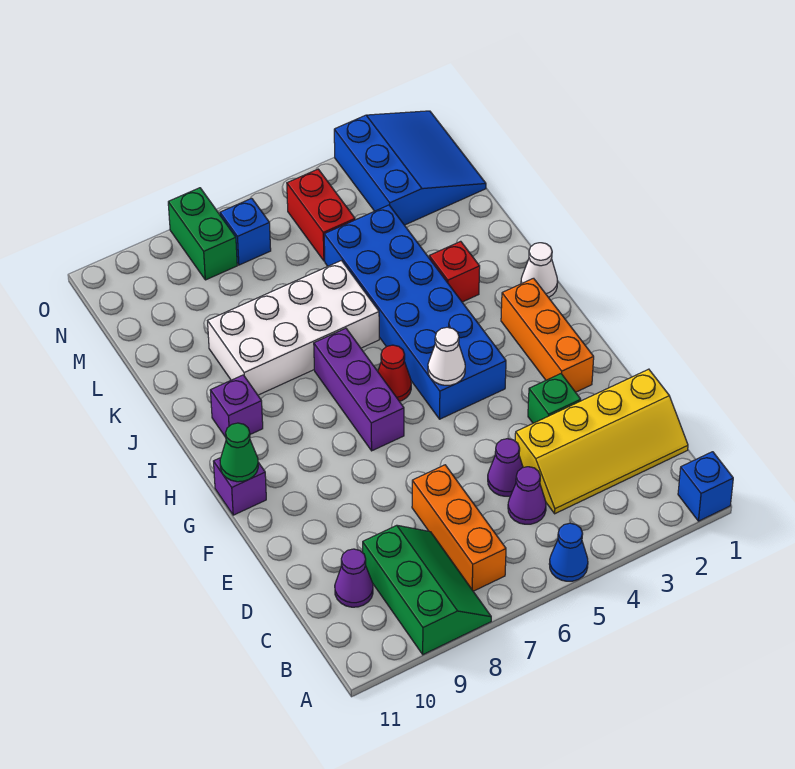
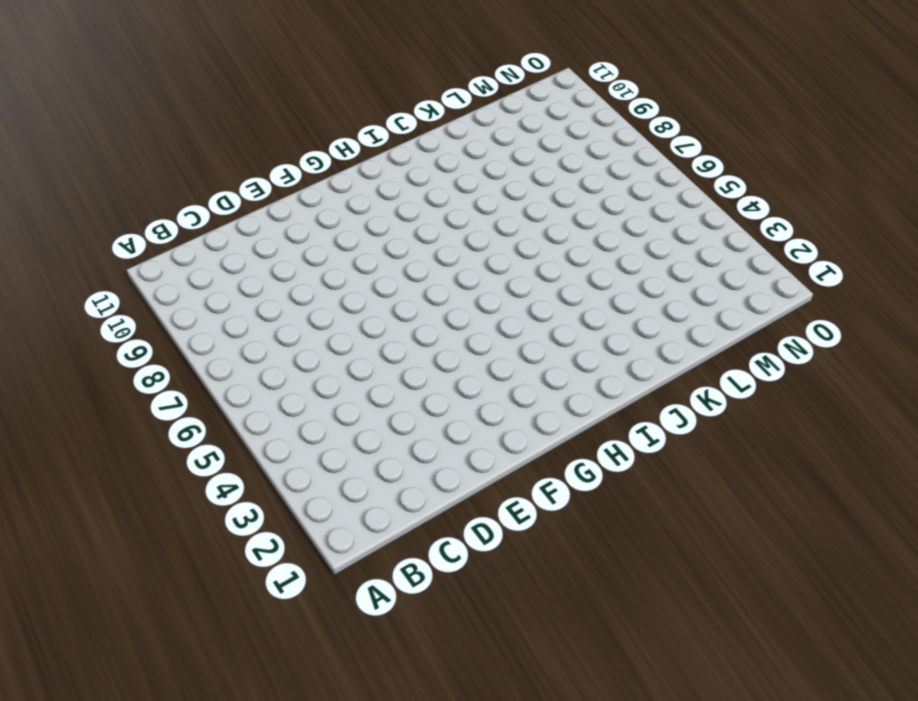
none -> blue brick A1 level 1
none -> blue cone A5 level 1
none -> green slope A8:C9 level 1 top 9

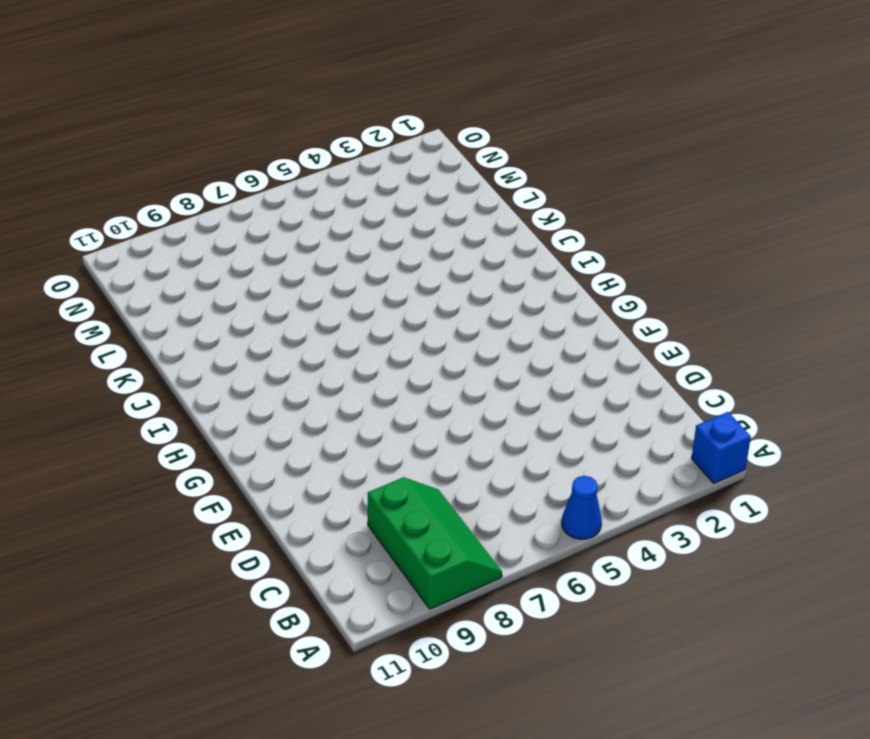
none -> orange brick B7:D7 level 1
none -> yellow slope C1:D4 level 1 top D
none -> purple cone C5 level 1

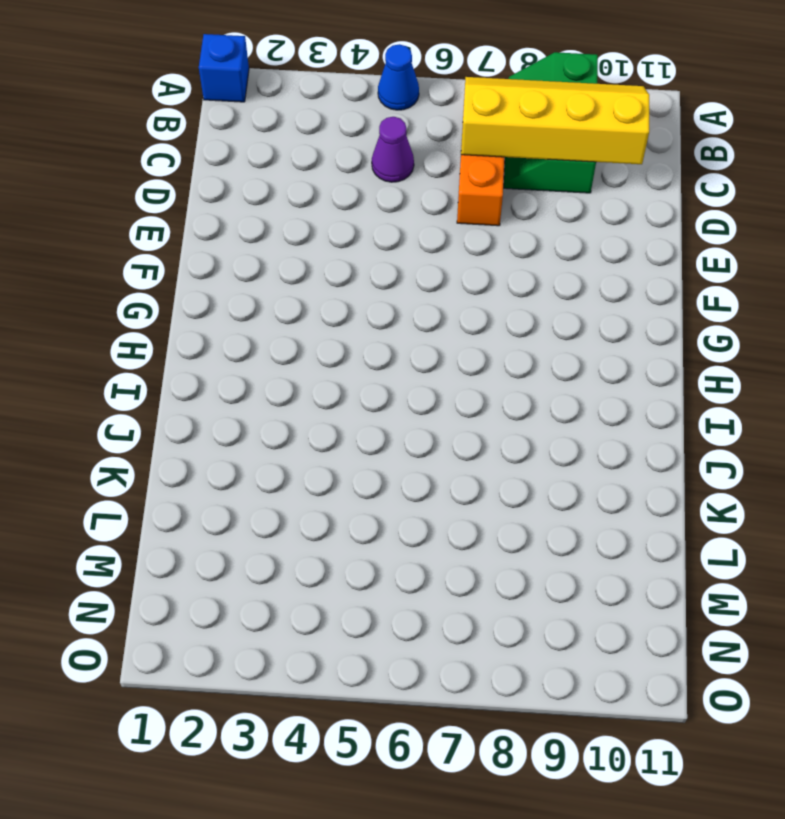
yellow slope B7:C10 level 2 top C -> yellow slope C1:D4 level 1 top D
none -> purple cone C10 level 1
none -> purple cone D5 level 1
none -> green brick E3 level 1

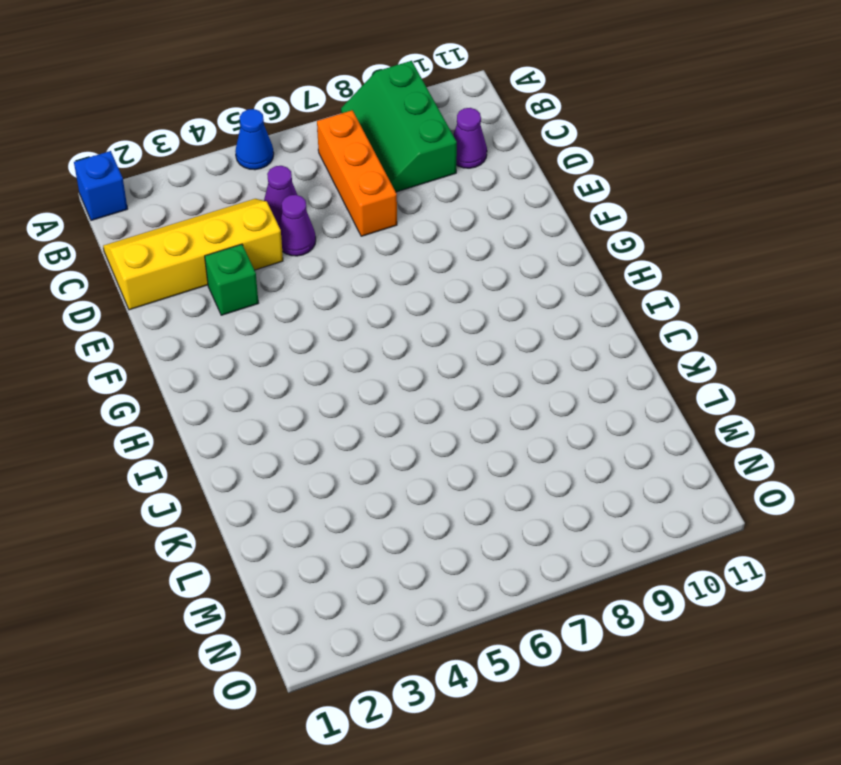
none -> orange brick F2:H2 level 1
none -> blue brick G4:L5 level 1
none -> purple brick G7:I7 level 1

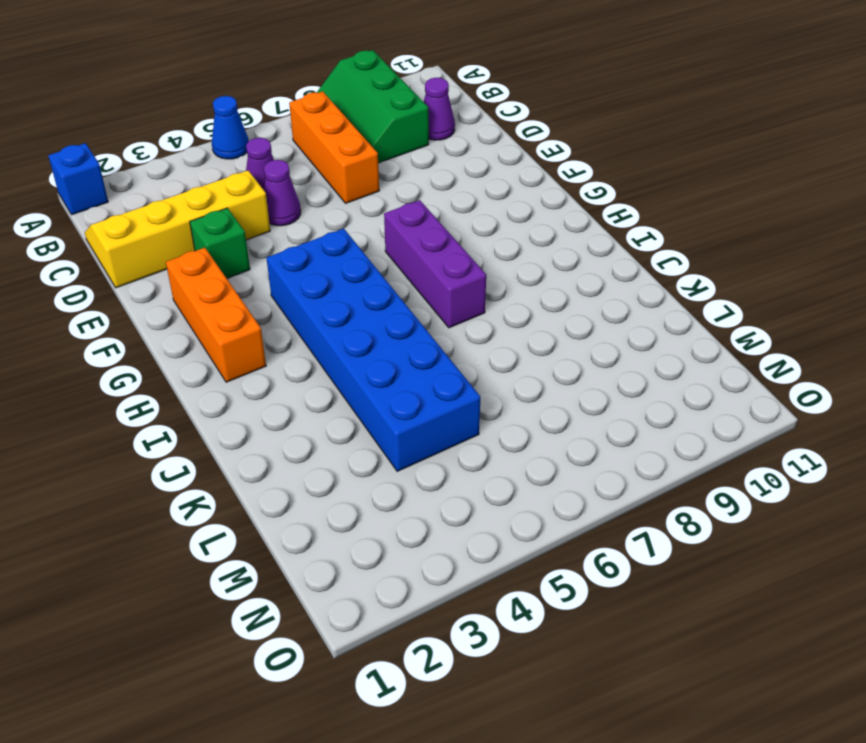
none -> purple brick G11 level 1
none -> red cone H6 level 1
none -> white cone I1 level 1

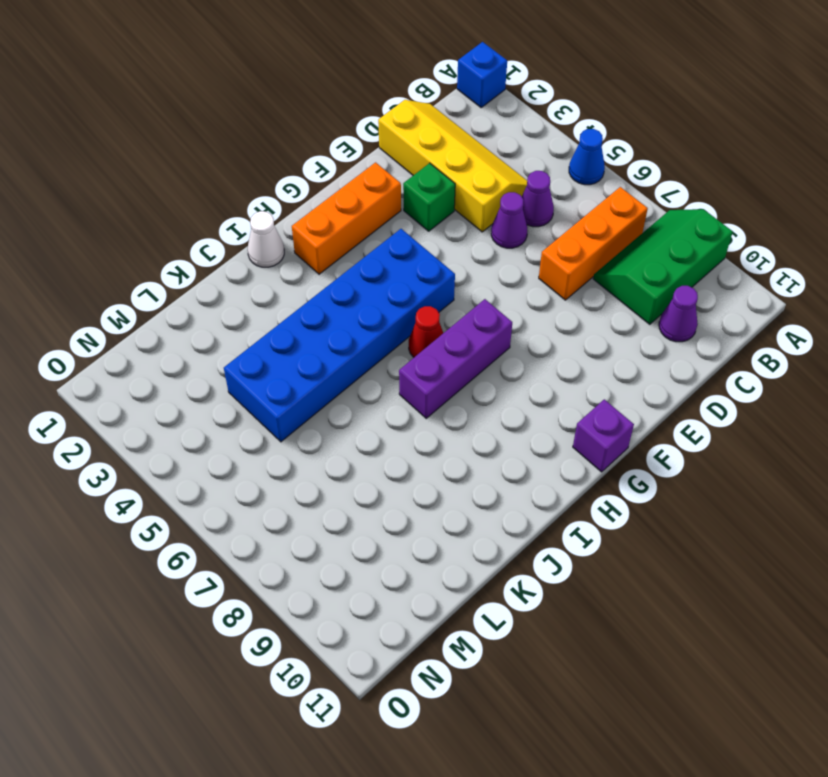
none -> purple brick I10 level 1
none -> red brick J3 level 1
none -> white brick J6:K9 level 1

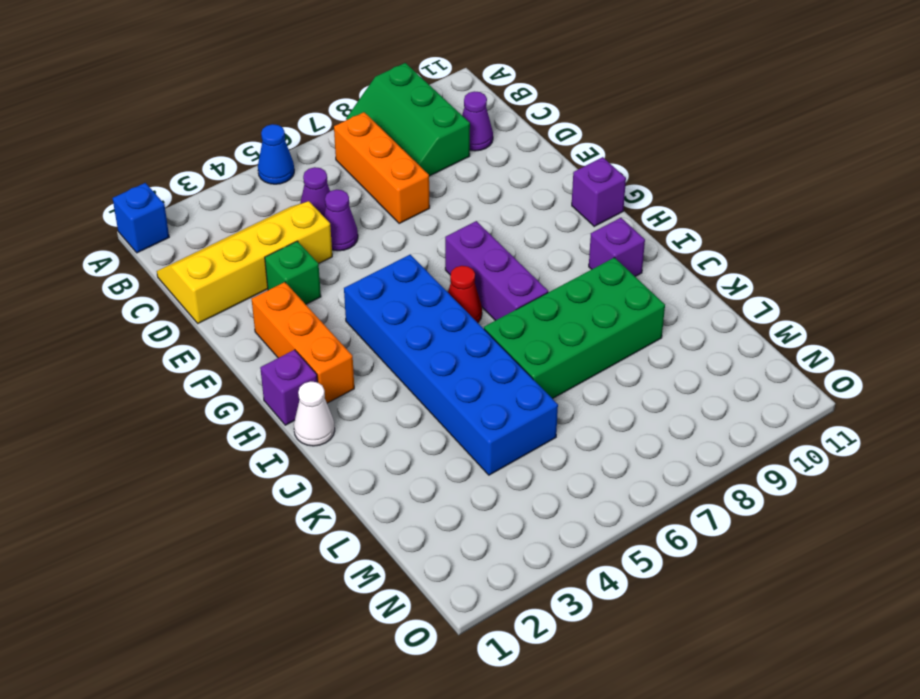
purple brick H1 level 1 -> none
green brick J6:K9 level 1 -> white brick J6:K9 level 1
none -> red brick J3 level 1
none -> blue slope M1:O3 level 1 top 3
none -> red brick M5:N5 level 1

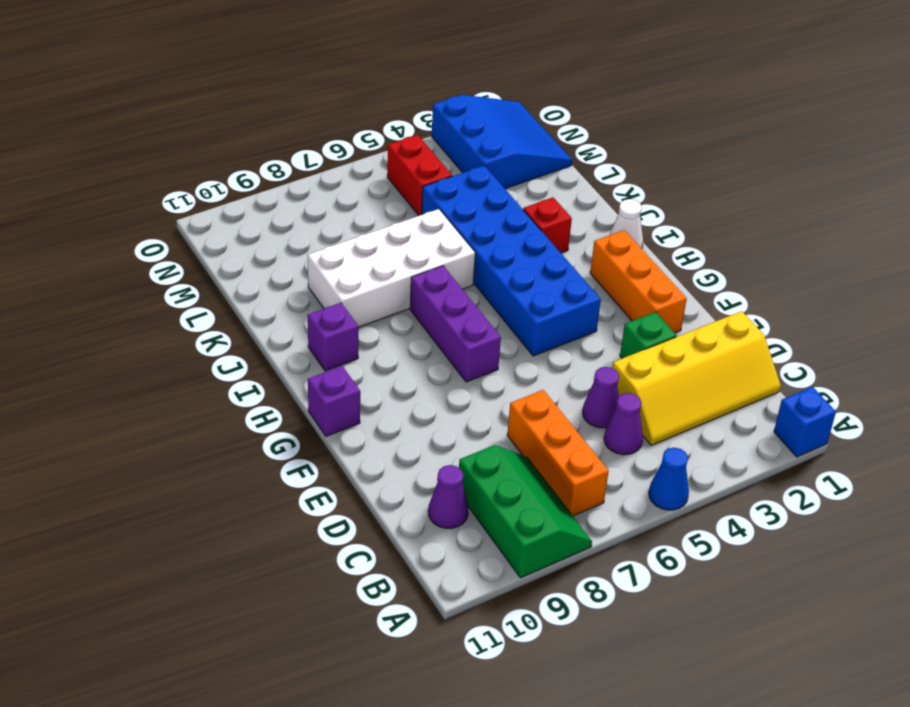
none -> red cone H6 level 1
none -> blue brick N7 level 1
none -> green brick N8:O8 level 1

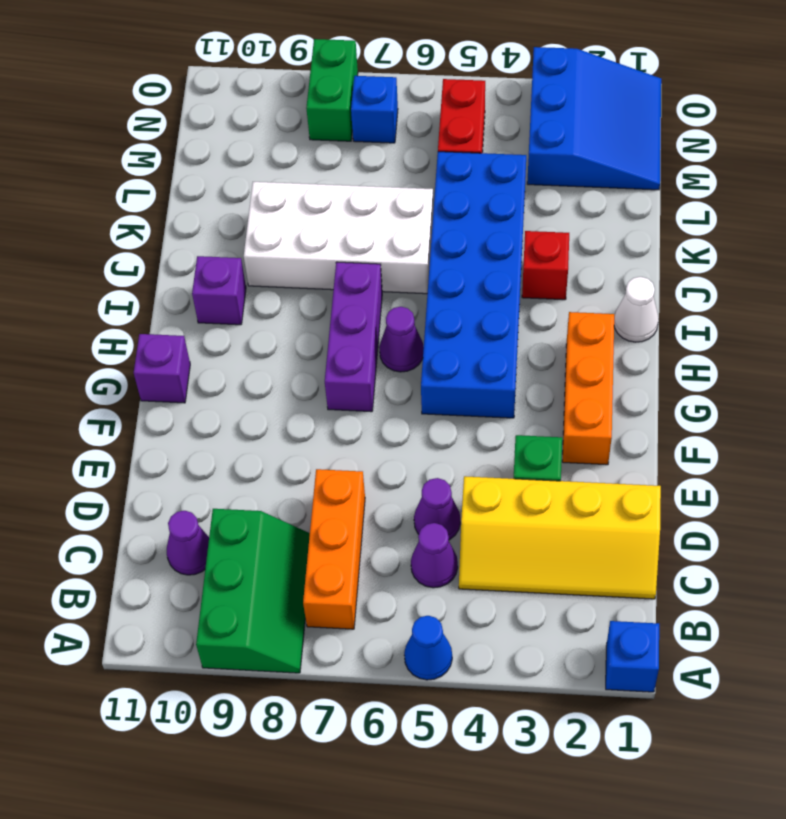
purple cone H6 level 1 -> red cone H6 level 1
none -> white cone G5 level 2
none -> green cone G11 level 2

